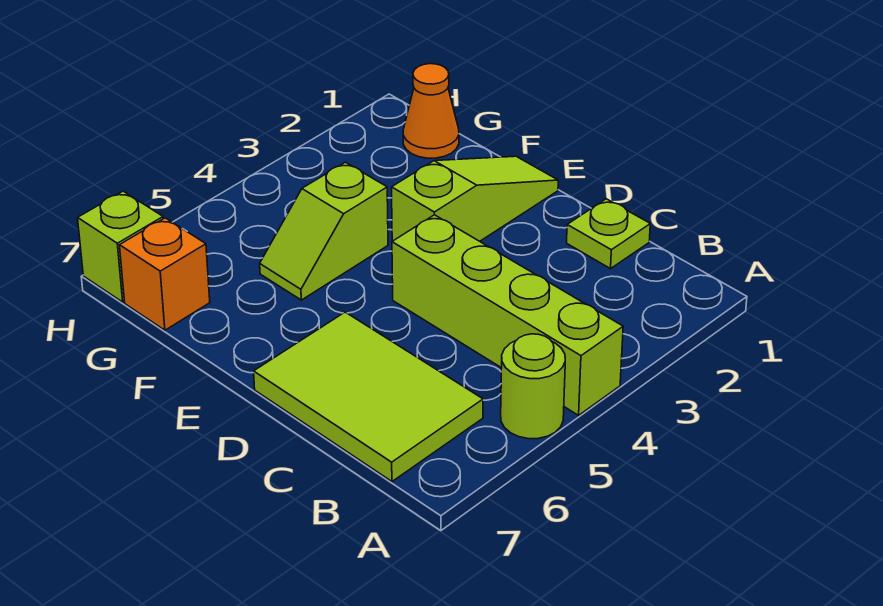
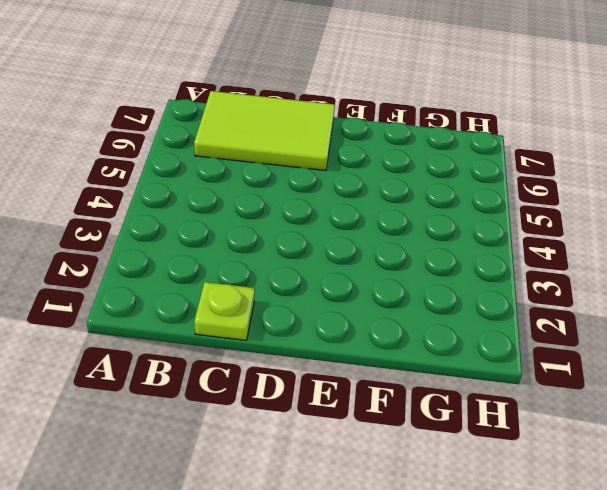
none -> lime brick A4:D4 level 1
none -> lime round brick A5 level 1

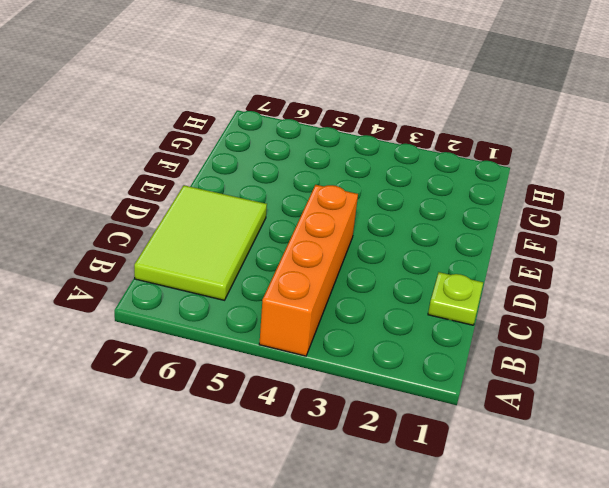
orange brick A4:D4 level 1 -> lime brick A4:D4 level 1
none -> lime round brick A5 level 1
none -> lime slope E1:E3 level 1 top 3

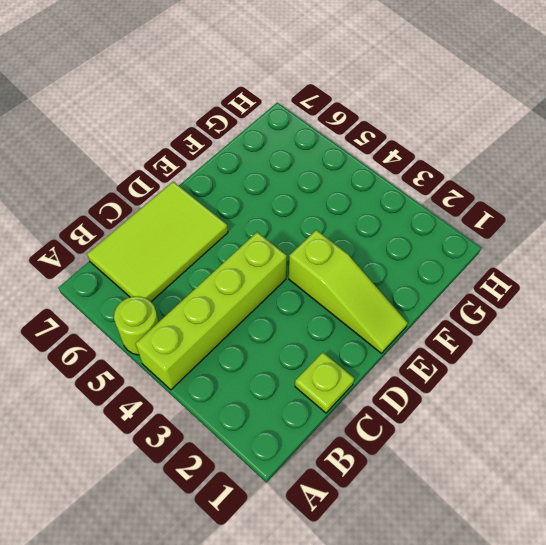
none -> lime slope F4:F5 level 1 top 4
none -> orange cone G1 level 1

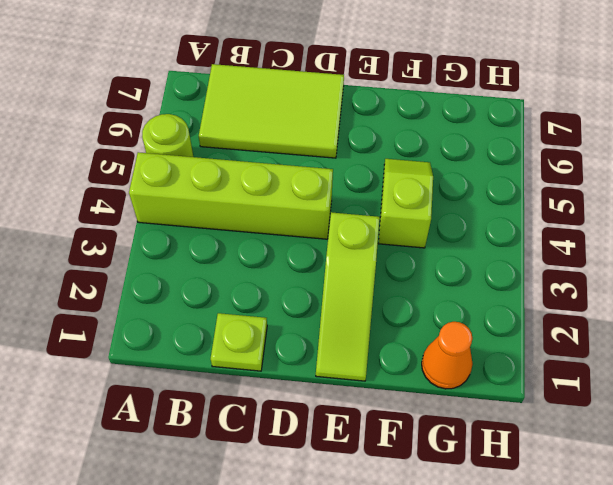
none -> orange brick G7 level 1
none -> lime brick H7 level 1

